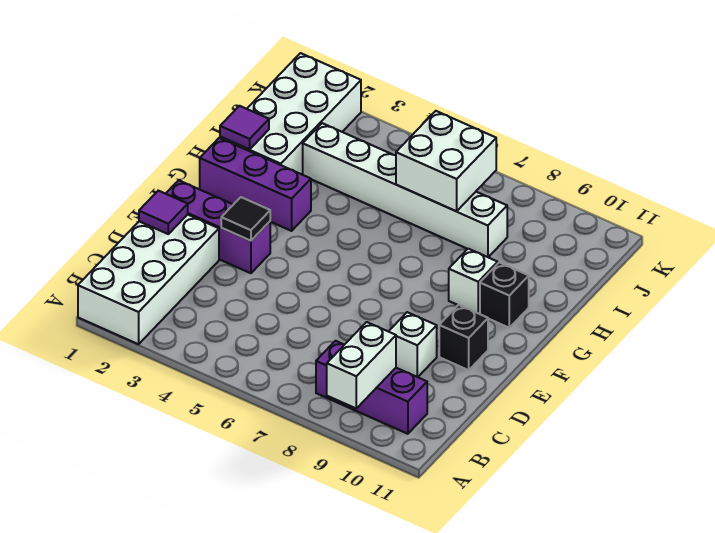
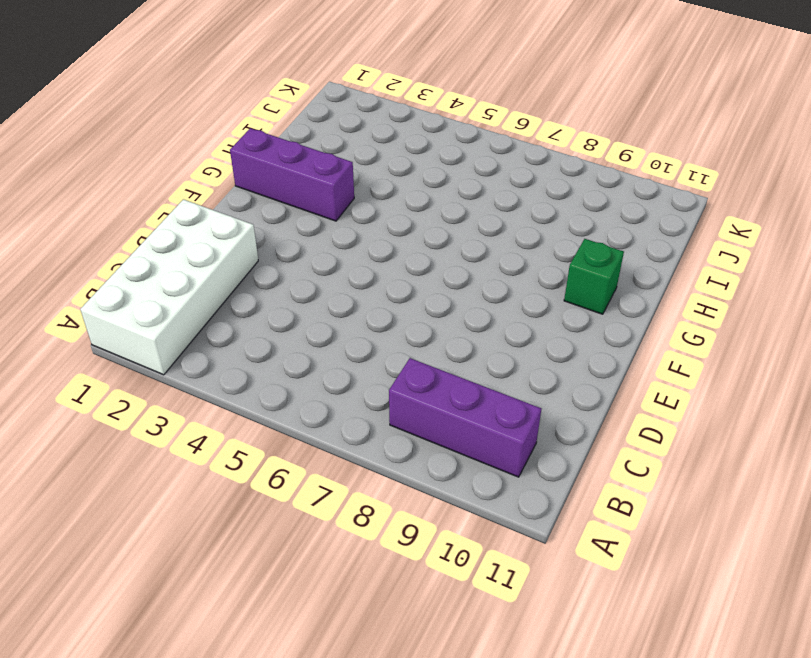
green brick G10 level 1 -> black brick G10 level 1
none -> white brick D9 level 1
none -> purple brick E1:E3 level 1
none -> black brick E10 level 1

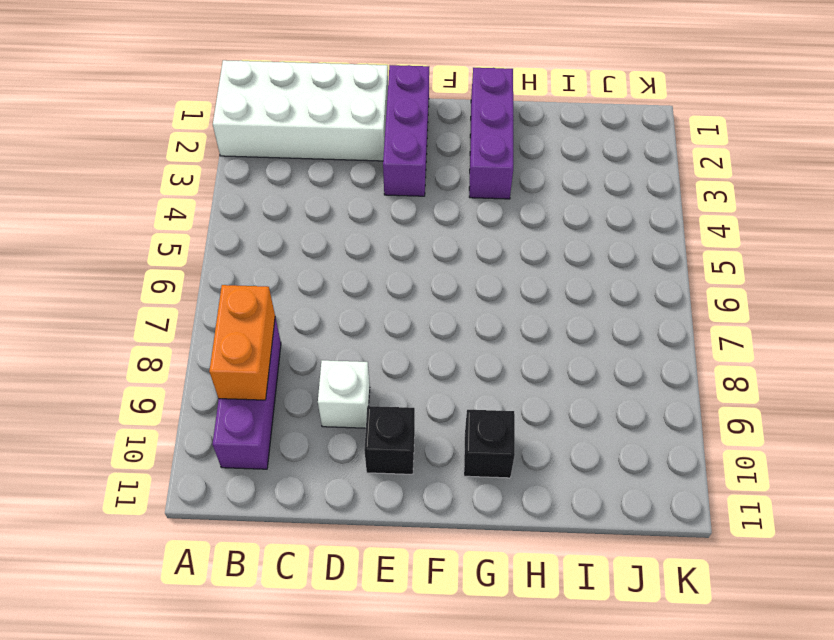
orange brick B8:B9 level 2 -> white brick A9:B9 level 2
none -> white brick G9 level 1
none -> white brick H1:K2 level 1
none -> white brick I3:I8 level 1

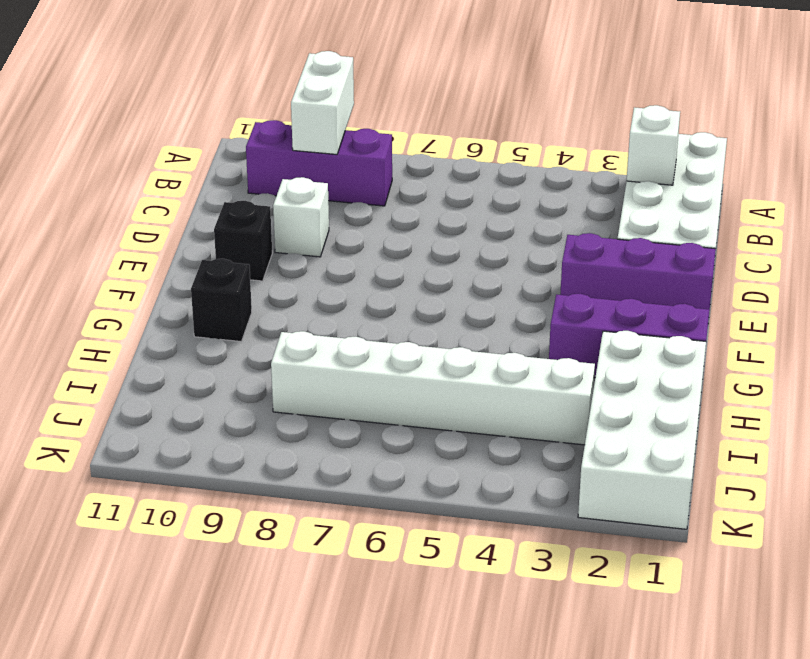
white brick B2 level 2 -> white brick G9 level 1
none -> purple tile D1 level 2
none -> black tile E3 level 2
none -> purple tile H1 level 2

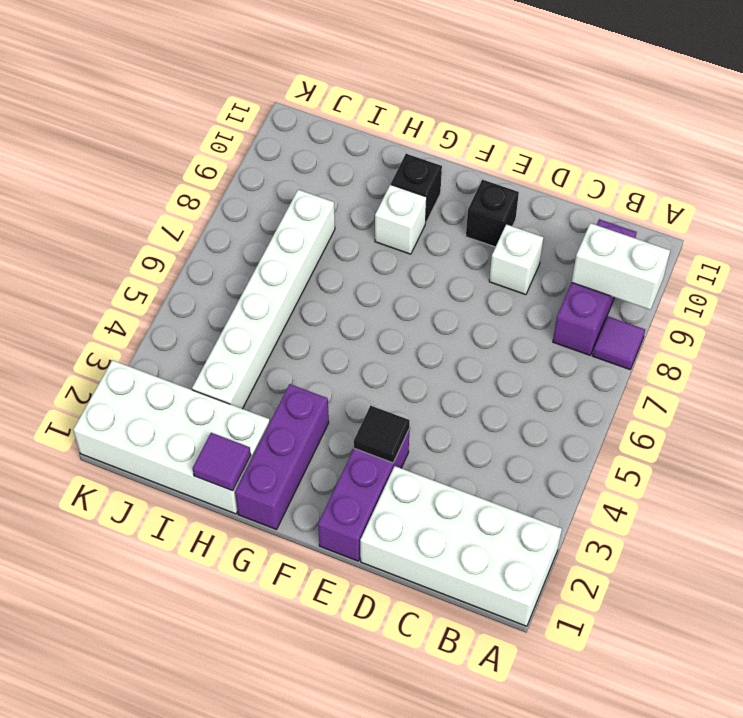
purple tile A8 level 1 -> purple tile D1 level 2
none -> white brick I6:J7 level 2

